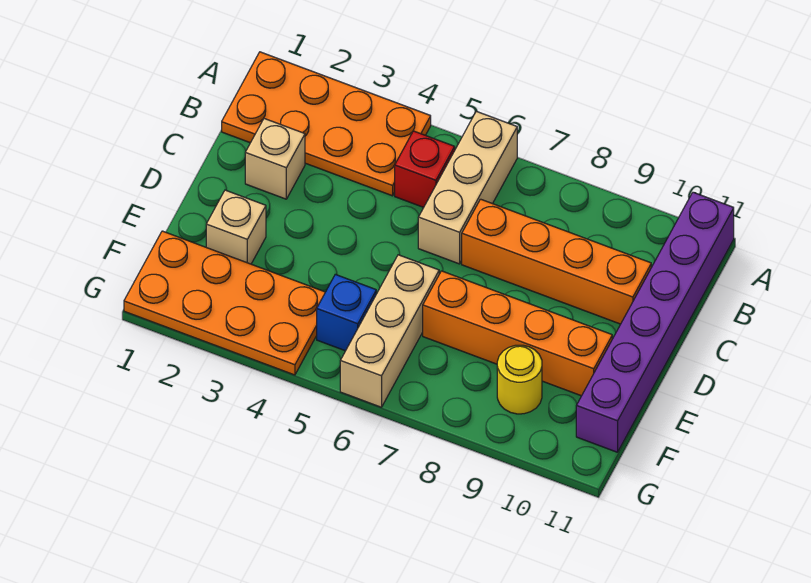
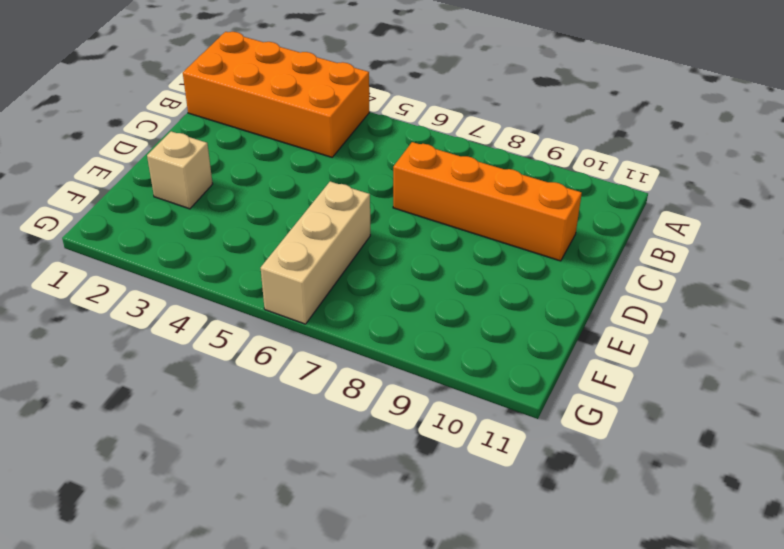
orange brick A1:B4 level 1 -> orange plate A1:B4 level 1
none -> tan brick A6:C6 level 1
none -> purple brick A11:F11 level 1
none -> red brick B5 level 1

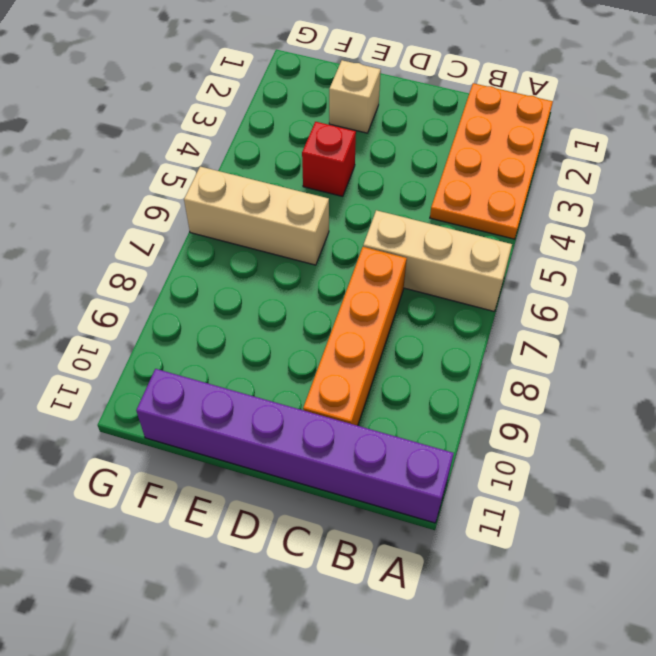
red brick E4 level 1 -> red brick B5 level 1
none -> tan brick C2 level 1
none -> orange brick E7:E10 level 1
none -> orange plate F1:G4 level 1

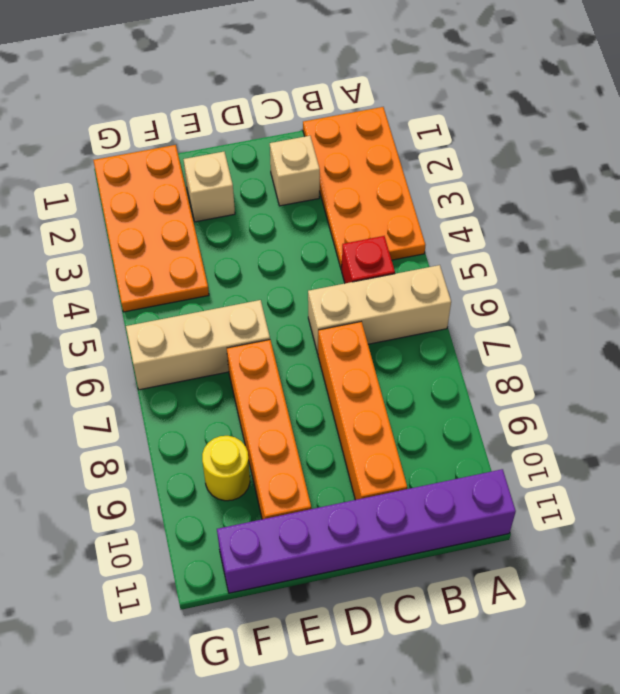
none -> blue brick F5 level 1

